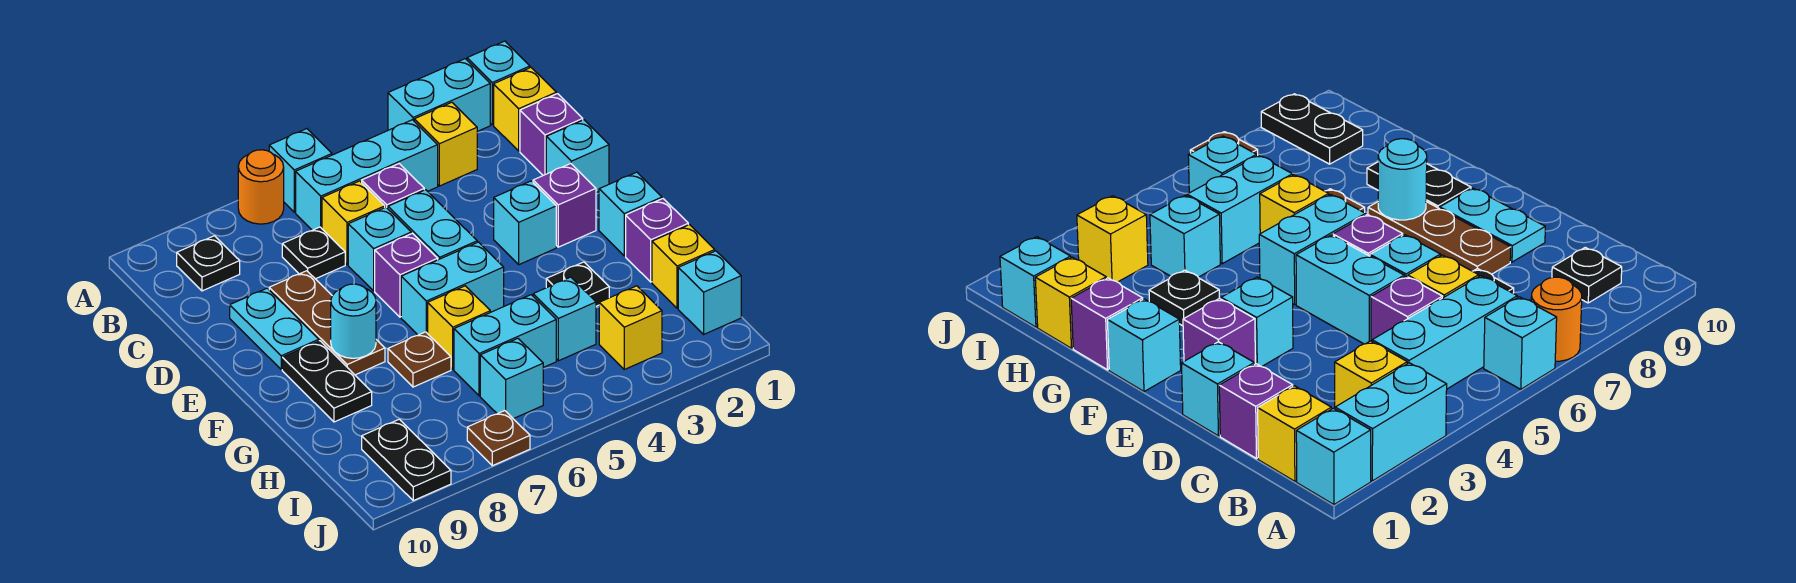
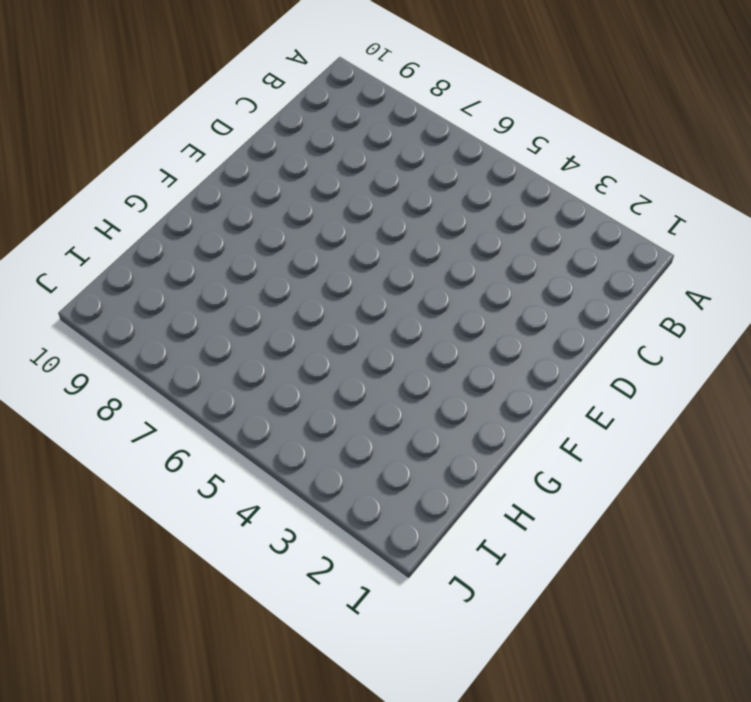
none -> cyan brick A1 level 1
none -> cyan brick A2:A3 level 1
none -> cyan brick A6 level 1
none -> orange round brick A7 level 1

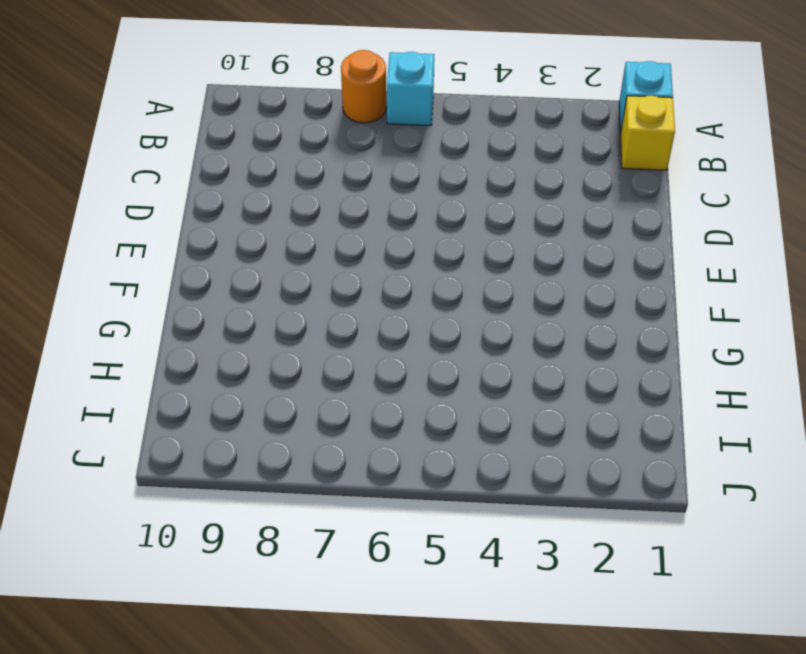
none -> cyan brick A2:A3 level 1
none -> yellow brick B3 level 1
none -> cyan brick B4:B6 level 1
none -> black plate B9 level 1

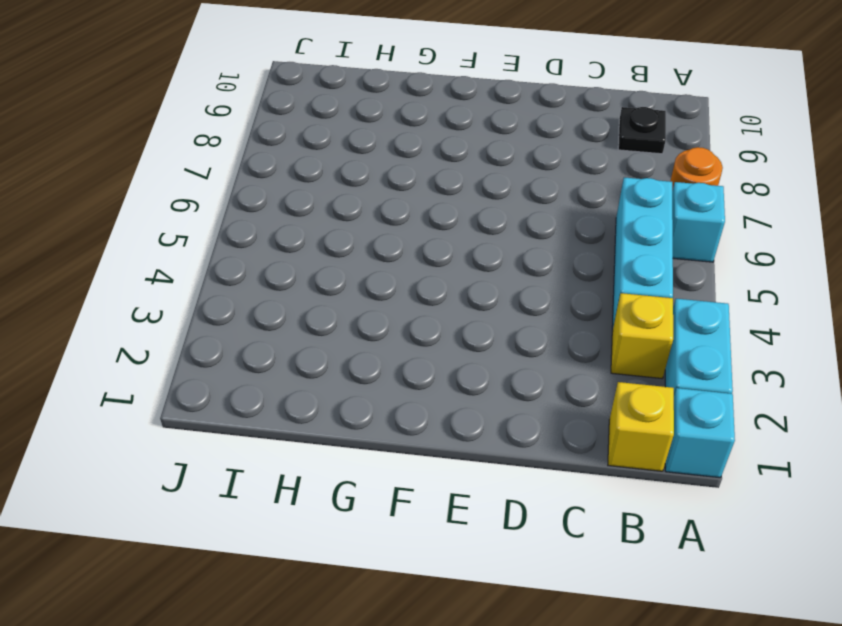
none -> purple brick C1 level 1
none -> purple brick C5 level 1
none -> yellow brick C6 level 1
none -> black plate C7 level 1

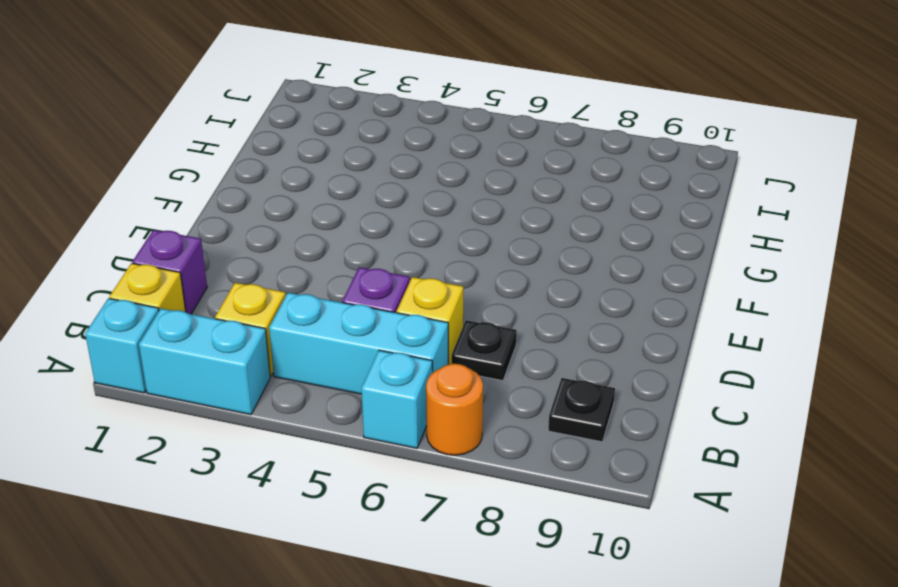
none -> cyan brick D1 level 1
none -> cyan brick D5:E5 level 1
none -> cyan brick D6 level 1
none -> brown plate D8:F8 level 1

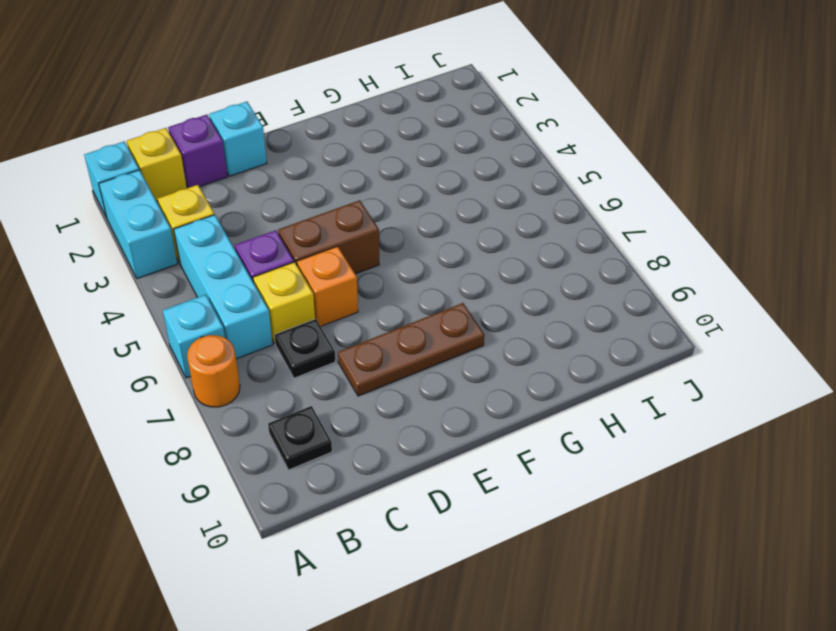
brown brick D5:E5 level 1 -> cyan brick D5:E5 level 1
orange brick D6 level 1 -> cyan brick D6 level 1
none -> cyan plate D9:E9 level 1
none -> purple brick E2 level 1
none -> cyan brick E3 level 1
none -> purple brick E6 level 1

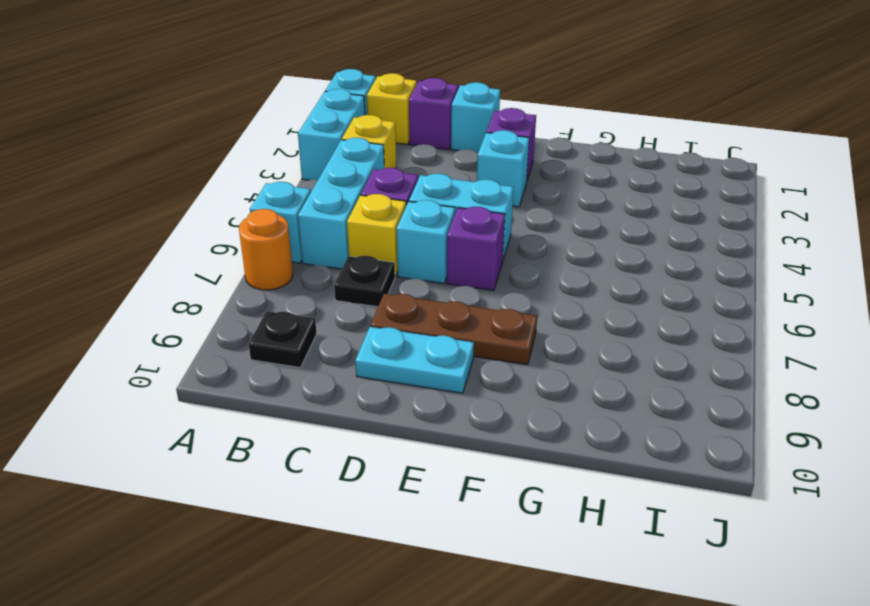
none -> cyan brick F1 level 1
none -> cyan brick F5:F6 level 1
none -> black plate F9:G9 level 1
none -> purple brick G1 level 1

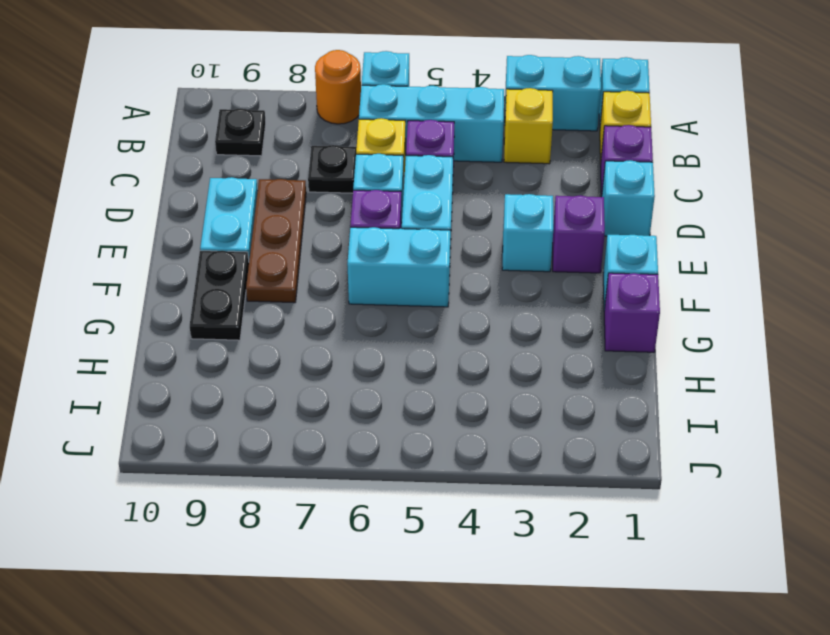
none -> black plate G3 level 1
none -> yellow brick G6 level 1
none -> brown plate G7 level 1
none -> yellow brick H1 level 1

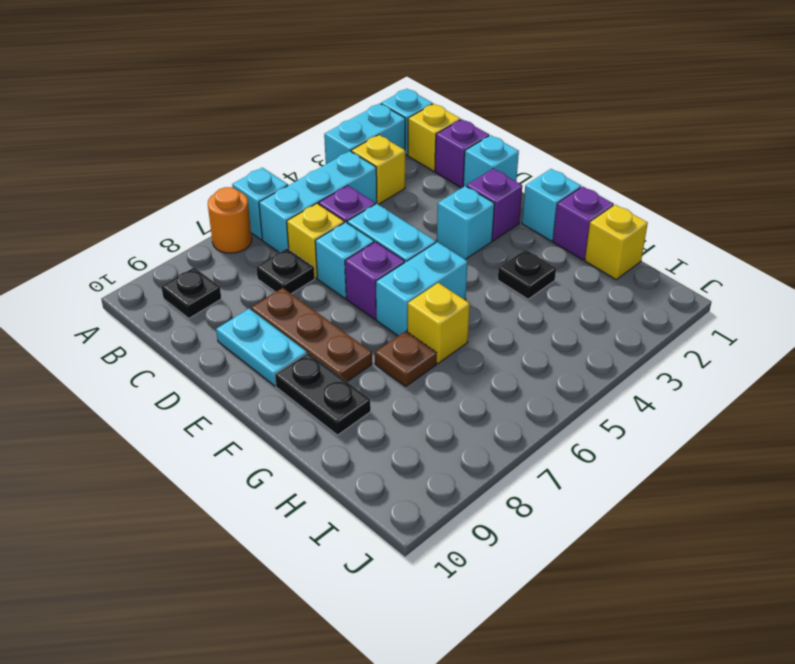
none -> cyan brick H4 level 1
none -> cyan brick H5:H6 level 1
none -> cyan brick I1 level 1
none -> yellow brick I3 level 1

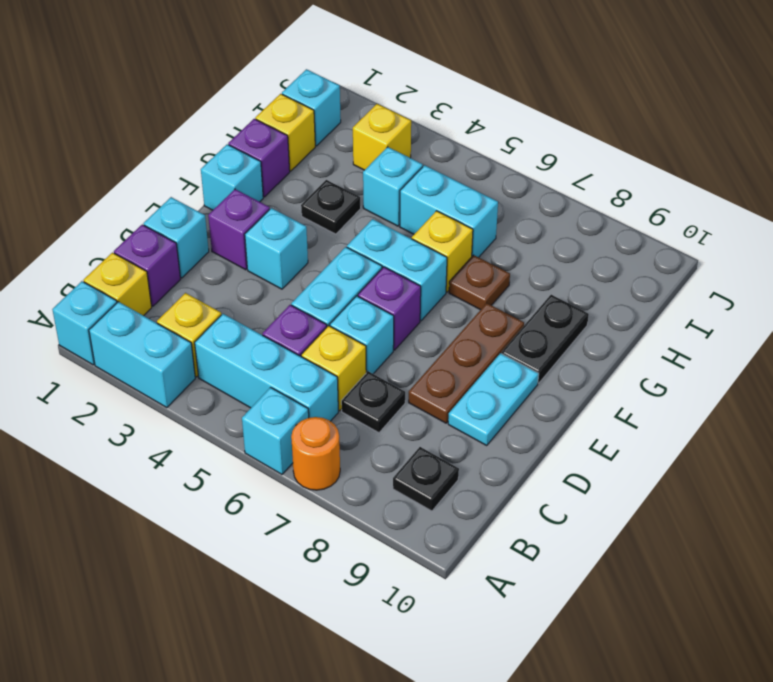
none -> cyan brick I6 level 1
none -> black plate I9:J9 level 1
none -> brown plate J7 level 1
none -> cyan round brick F8 level 2

